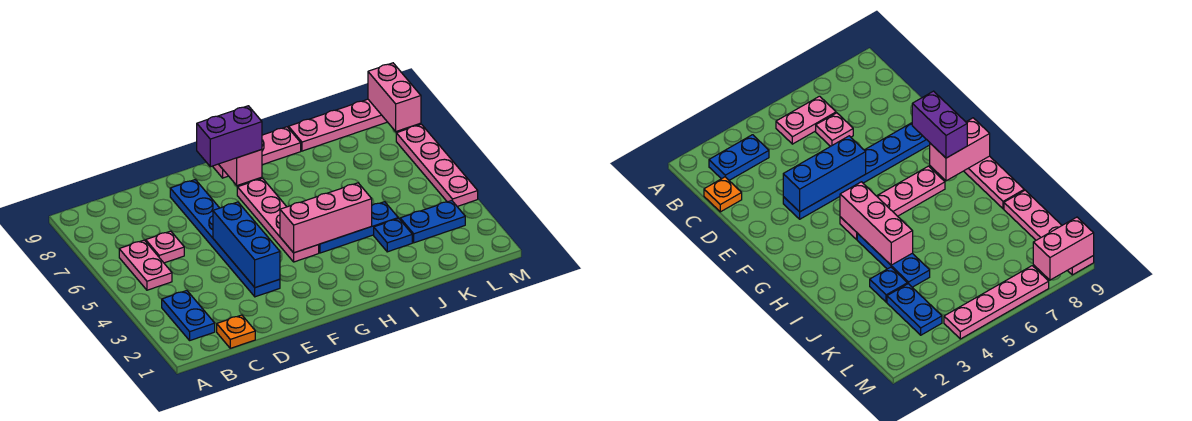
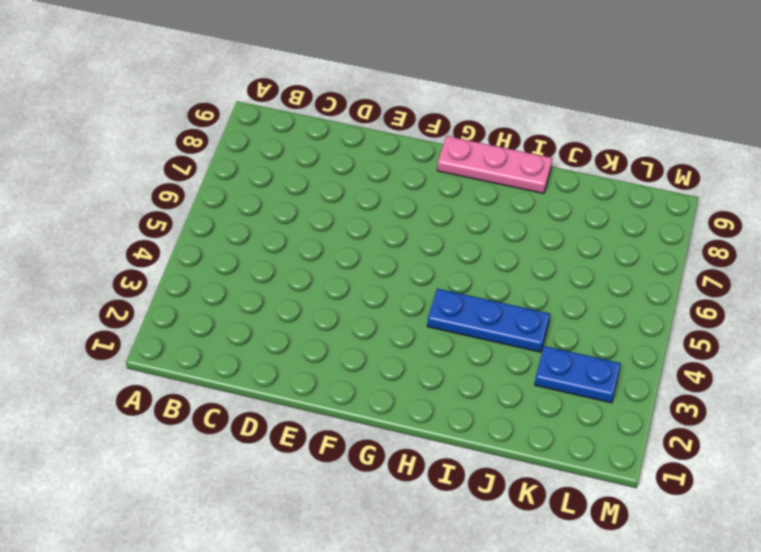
none -> blue plate B2:B3 level 1
none -> pink plate B5:B6 level 1
none -> orange plate C1 level 1

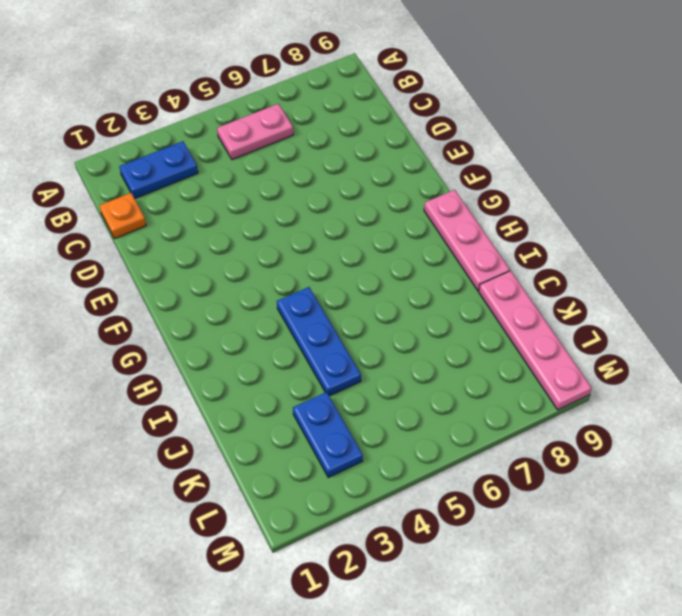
none -> pink plate C6 level 1
none -> blue plate E3:E8 level 1
none -> pink plate G4:G7 level 1

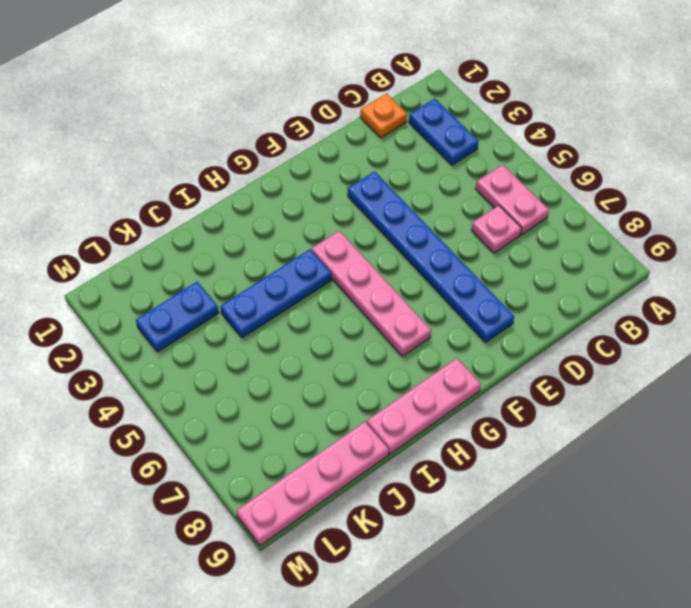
none -> blue plate J3 level 1
none -> pink plate M4:M7 level 1
none -> blue brick E3:E5 level 2

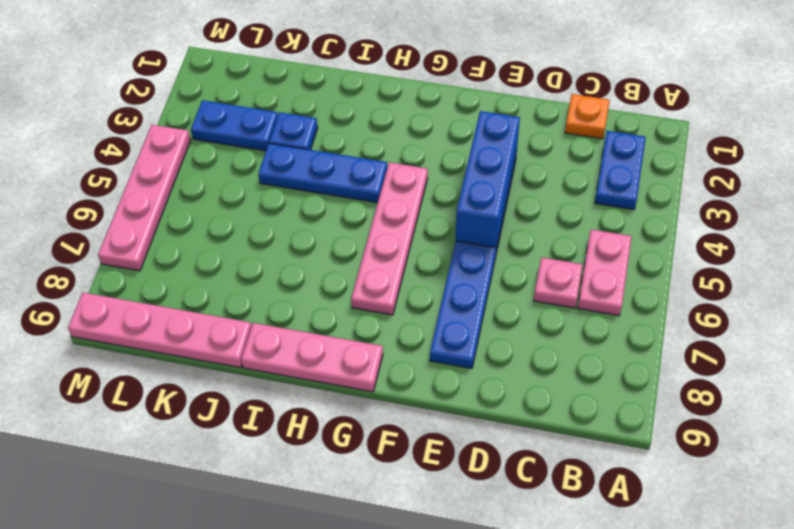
none -> pink brick G4:I4 level 2
none -> pink brick G8:G9 level 2
none -> pink brick M8:M9 level 2

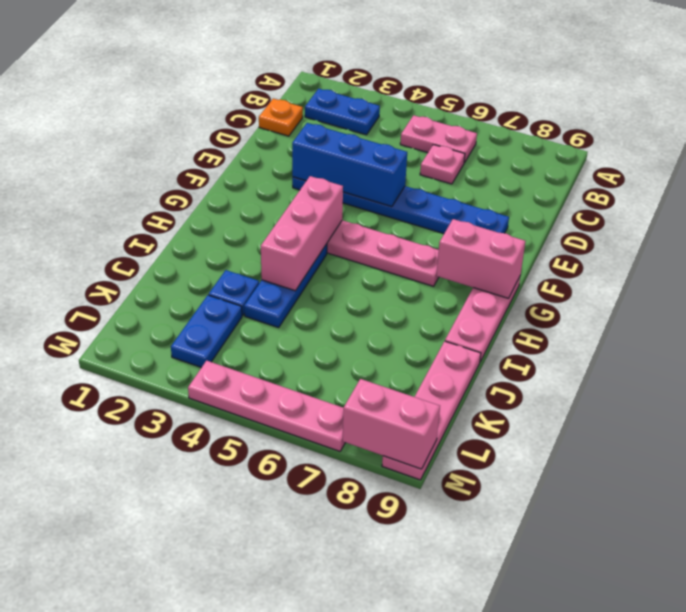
none -> purple brick F8:G8 level 3

